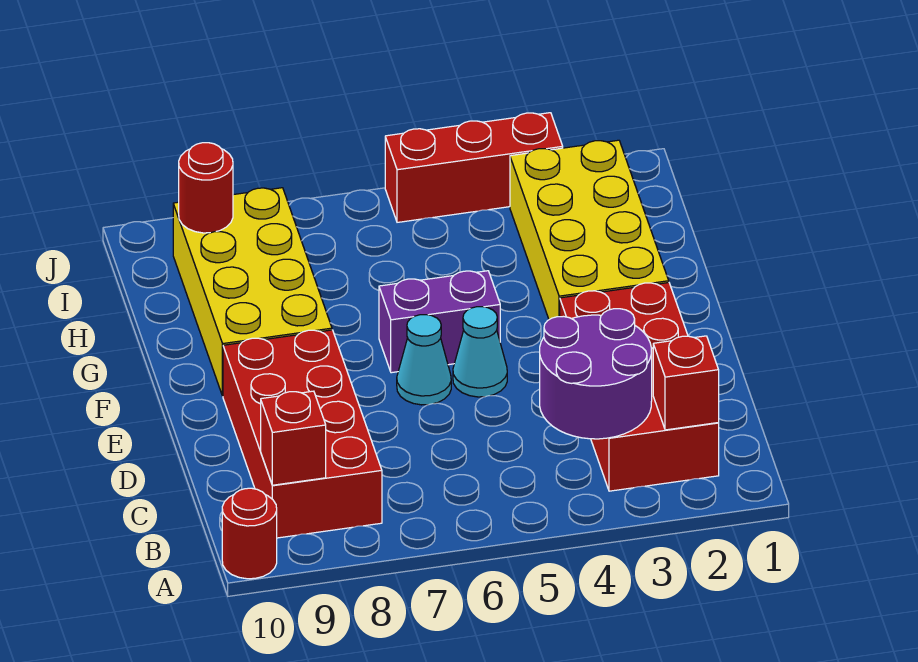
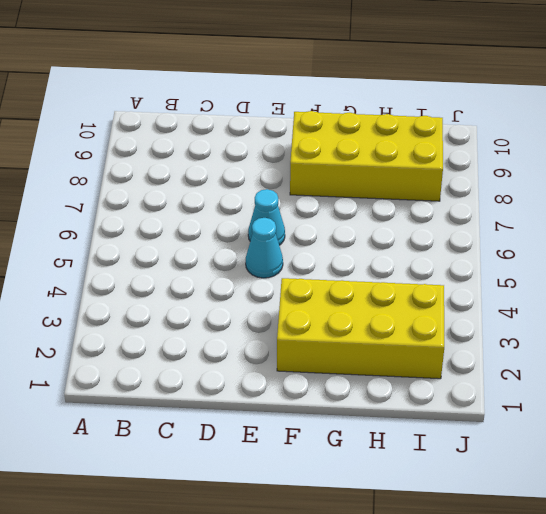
none -> red round brick A10 level 1
none -> red brick B2:E3 level 1
none -> red brick B8:E9 level 1

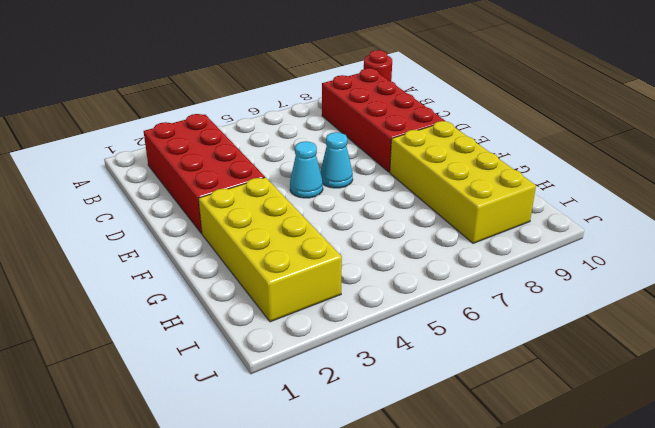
none -> purple brick F5:F6 level 1
none -> red brick J3:J5 level 1
none -> red brick B2 level 2

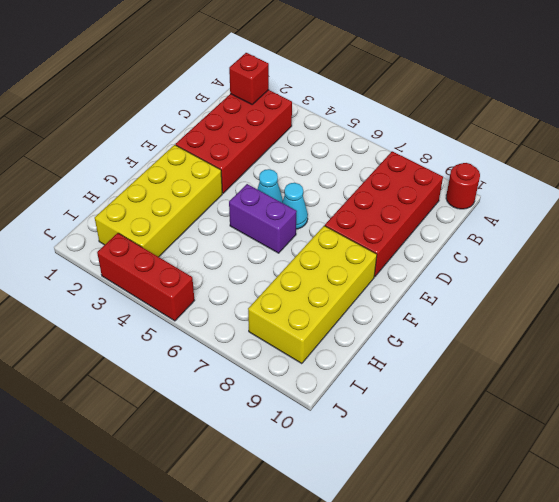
none -> purple round brick B3:C4 level 2
none -> red brick B9 level 2
none -> red round brick I9 level 2

